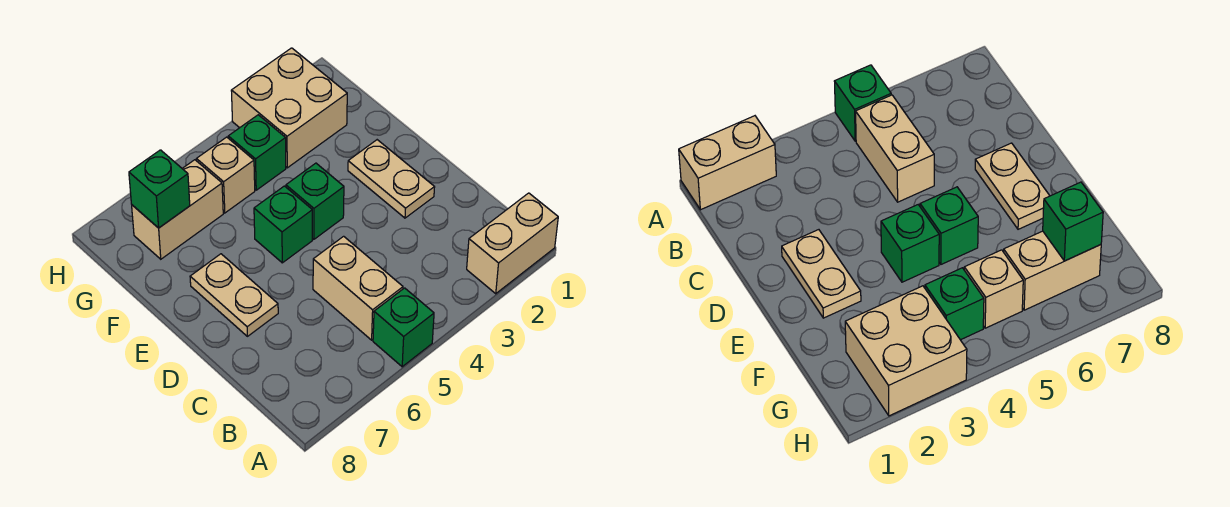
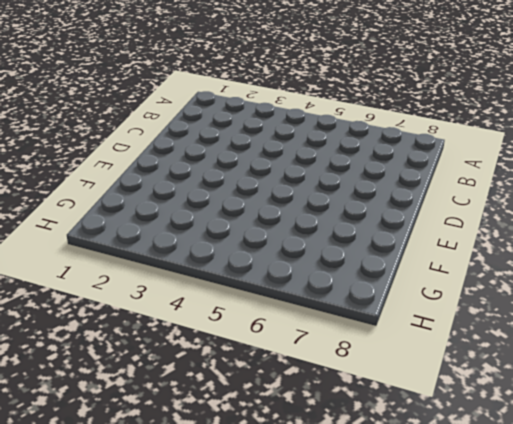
none -> tan brick A1:A2 level 1
none -> green brick A5 level 1
none -> tan brick B5:C5 level 1

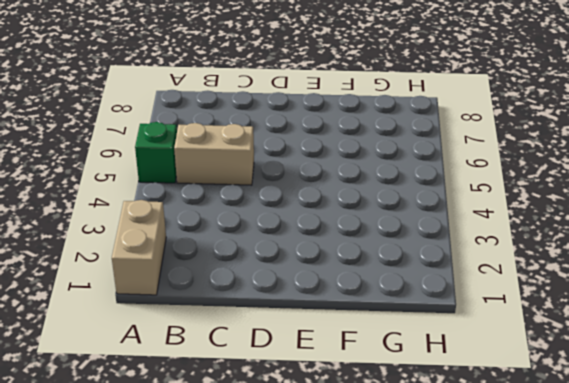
none -> tan plate D2:E2 level 1
none -> tan plate D7:E7 level 1
none -> green brick E4 level 1

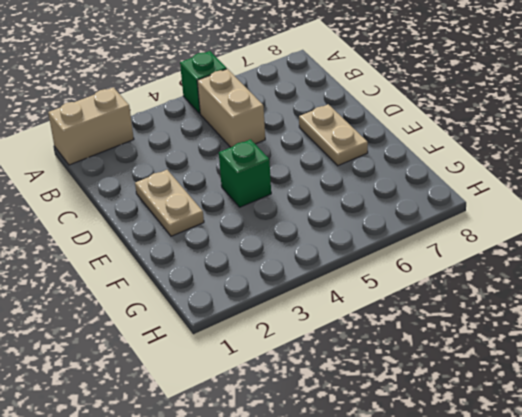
none -> green brick E5 level 1
none -> tan brick G2:H3 level 1
none -> green brick G4 level 1

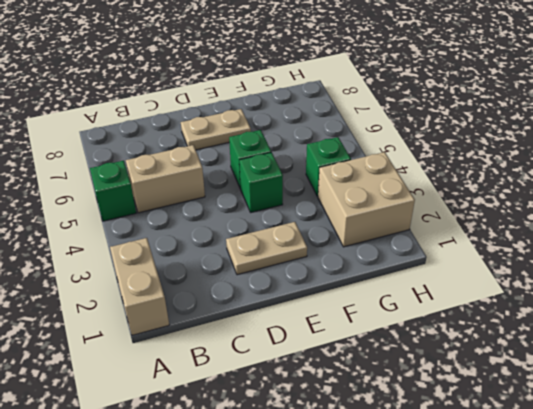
none -> tan brick G5 level 1
none -> tan brick G6:G7 level 1
none -> green brick G7 level 2

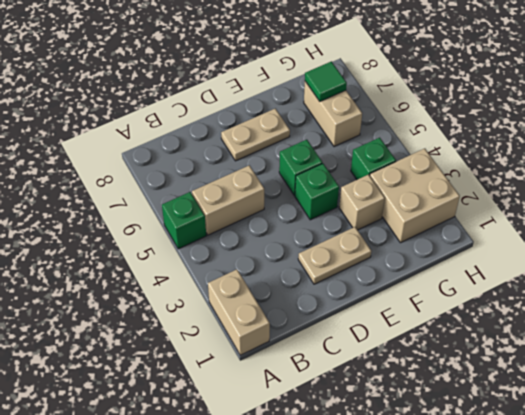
tan brick F3 level 1 -> tan brick G5 level 1
green tile G7 level 2 -> green brick G7 level 2

